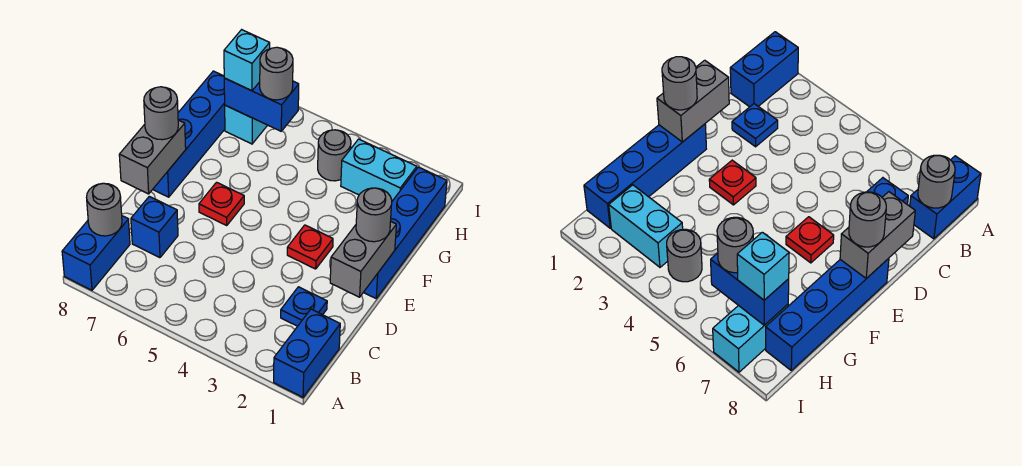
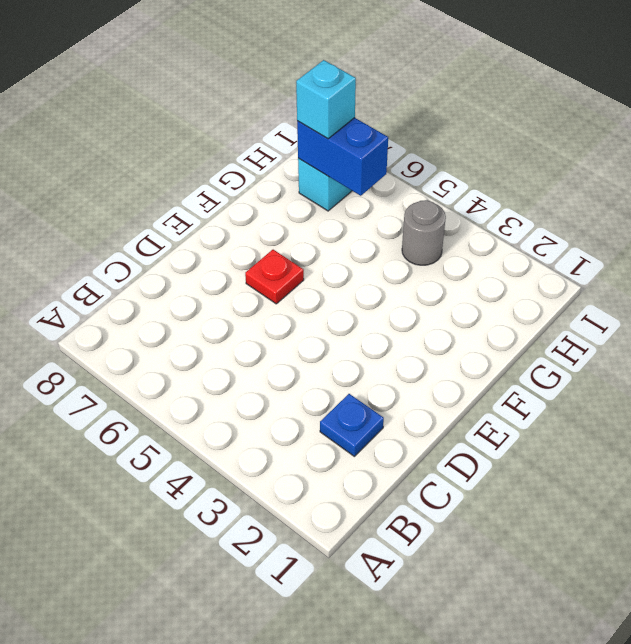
none -> blue brick A1:B1 level 1
none -> blue brick A8:B8 level 1
none -> blue brick C7 level 1

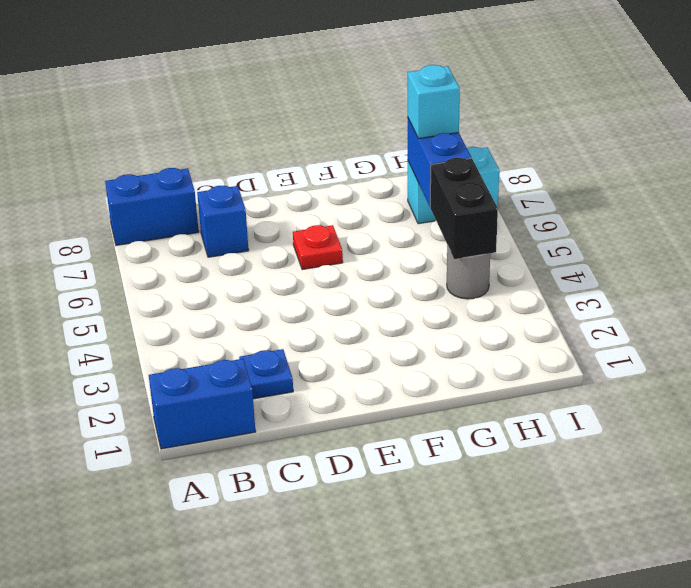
black brick H4:H5 level 2 -> none
none -> blue brick E1:H1 level 1
none -> red plate E3 level 1
none -> blue brick E8:H8 level 1

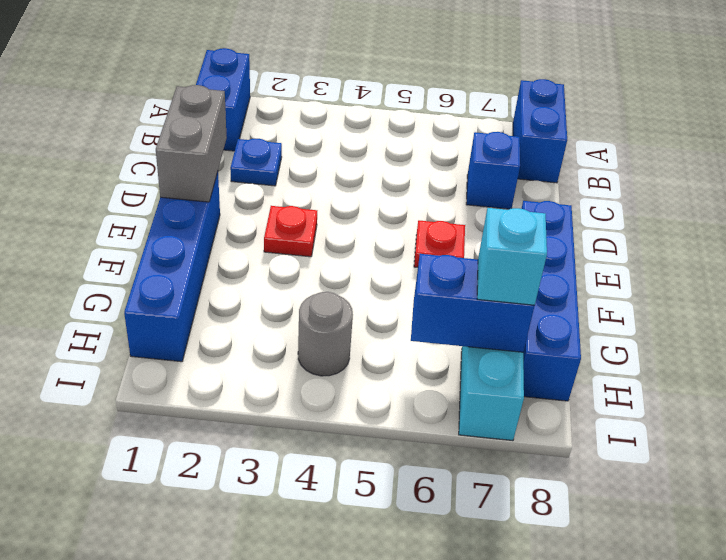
none -> cyan brick H2:H3 level 1
none -> grey round brick B8 level 2
none -> grey brick D8:E8 level 2

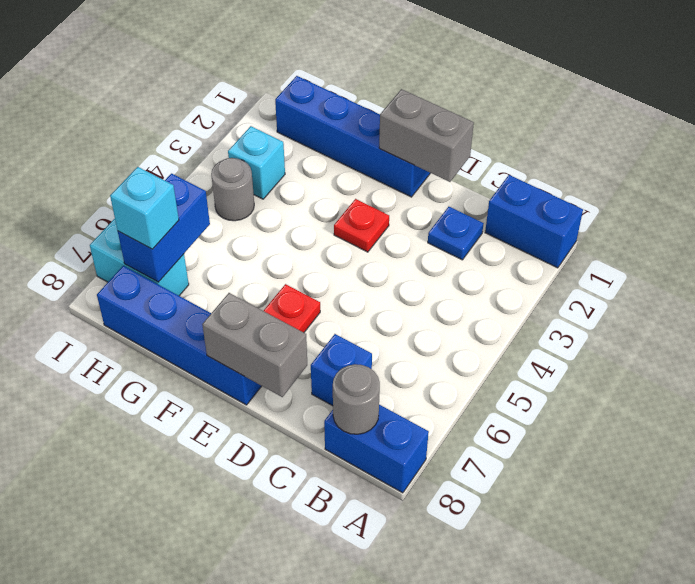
cyan brick H3 level 1 -> cyan brick H2:H3 level 1
none -> grey round brick E1 level 3
none -> grey round brick E8 level 3
none -> grey round brick H6 level 3

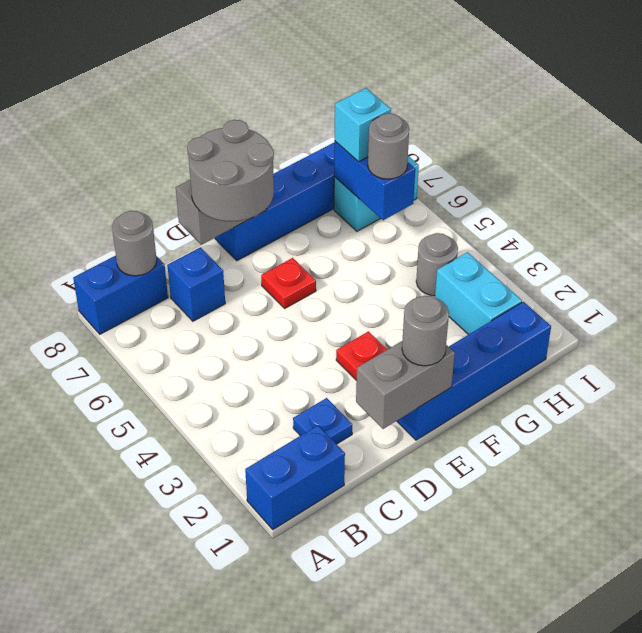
grey round brick D7:E8 level 3 -> grey round brick E8 level 3

